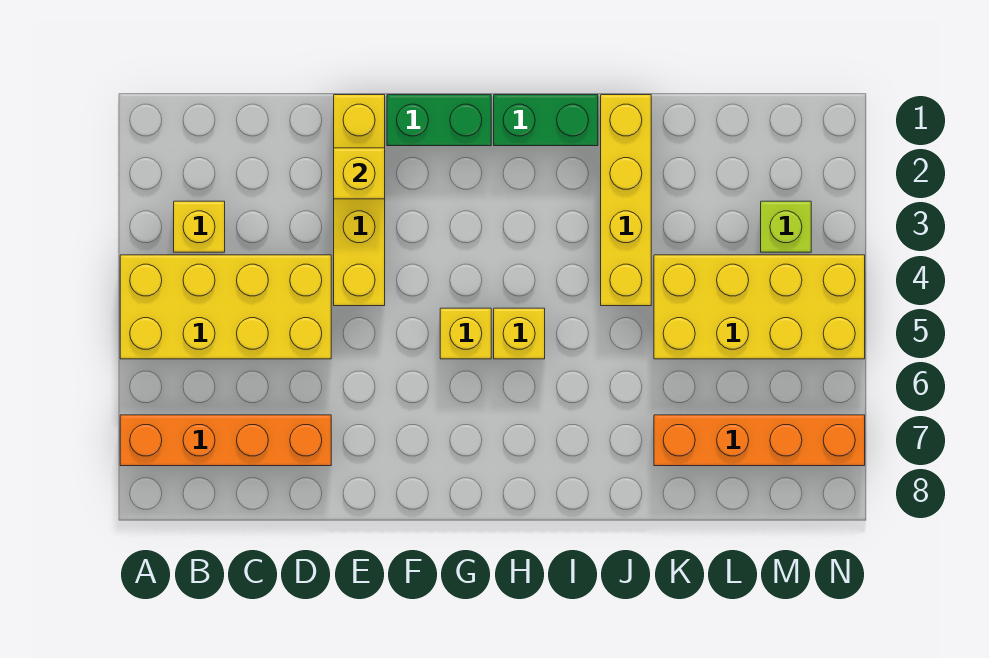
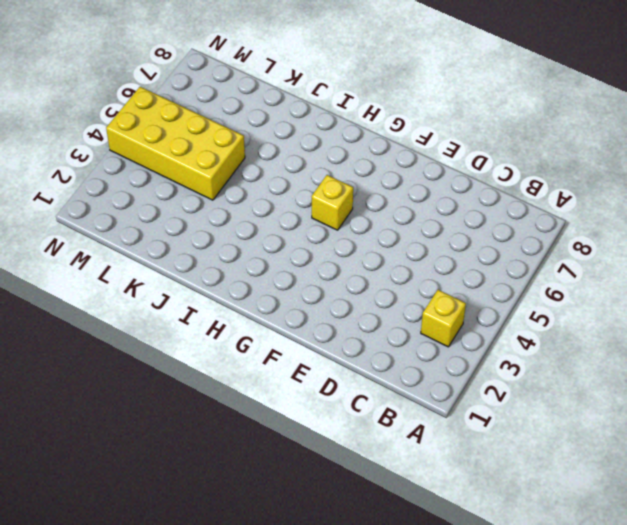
none -> yellow brick A4:D5 level 1
none -> orange brick A7:D7 level 1
none -> yellow brick E1:E4 level 1

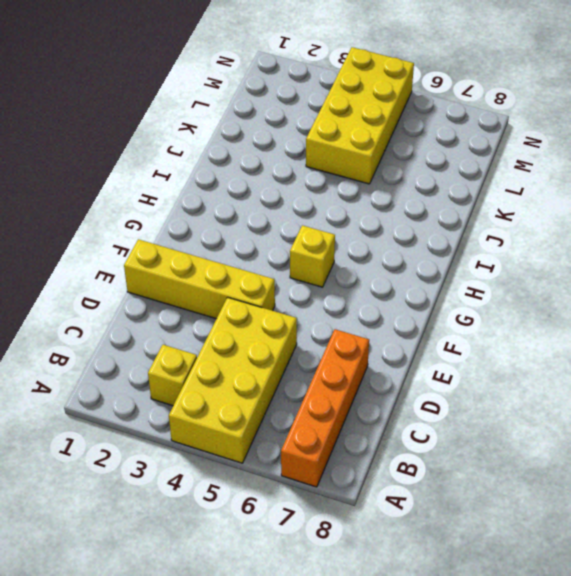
none -> green brick F1:G1 level 1
none -> green brick H1:I1 level 1
none -> yellow brick H5 level 1

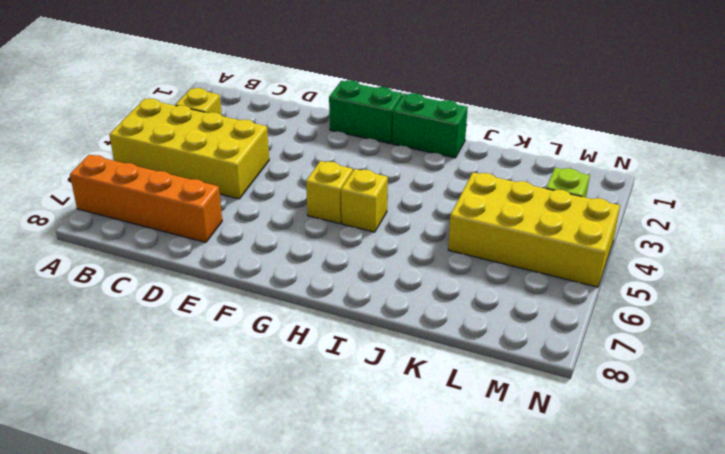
none -> yellow brick E1:E4 level 1
none -> yellow brick J1:J4 level 1
none -> orange brick K7:N7 level 1

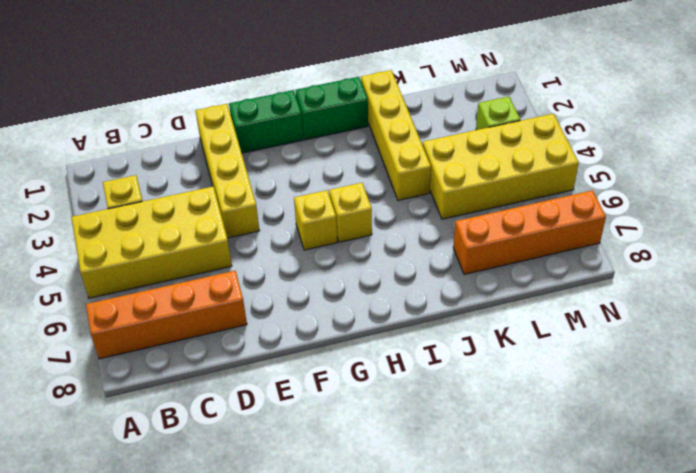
none -> yellow brick E2 level 2

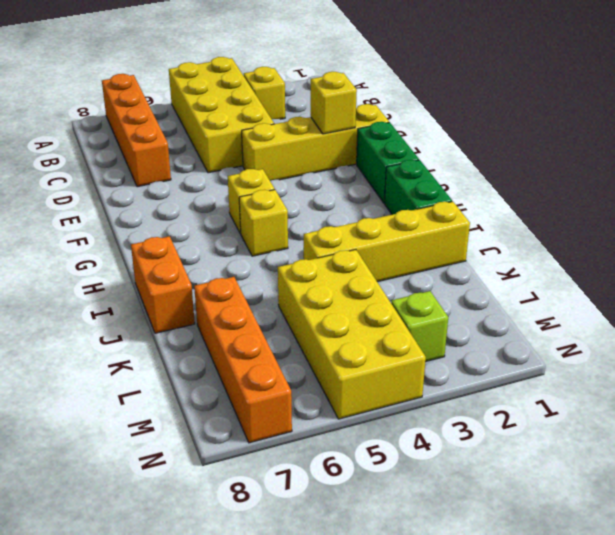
orange brick I8:J8 level 1 -> none

